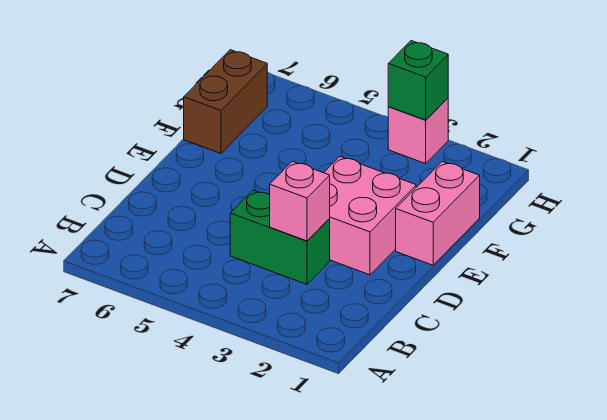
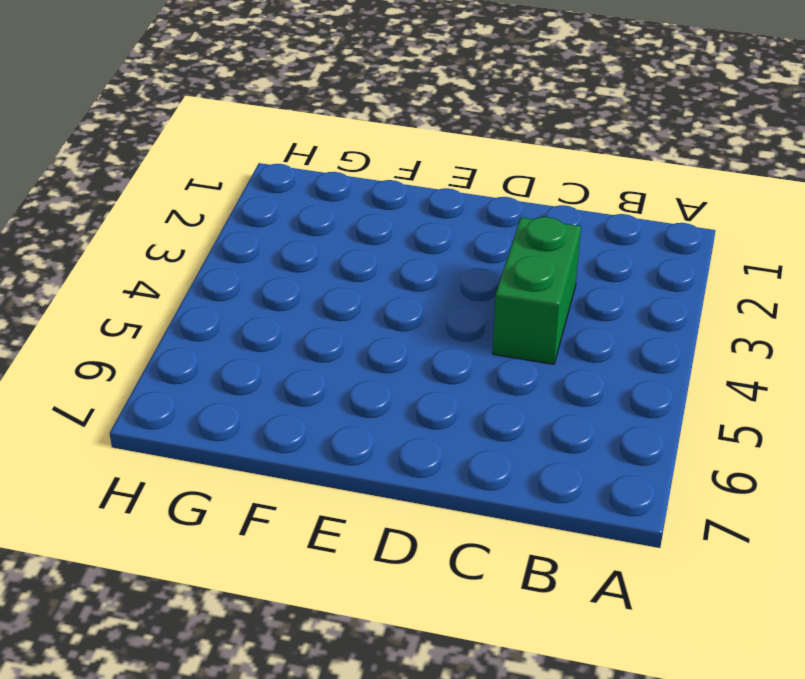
none -> pink brick D2:E3 level 1
none -> pink brick E1:F1 level 1

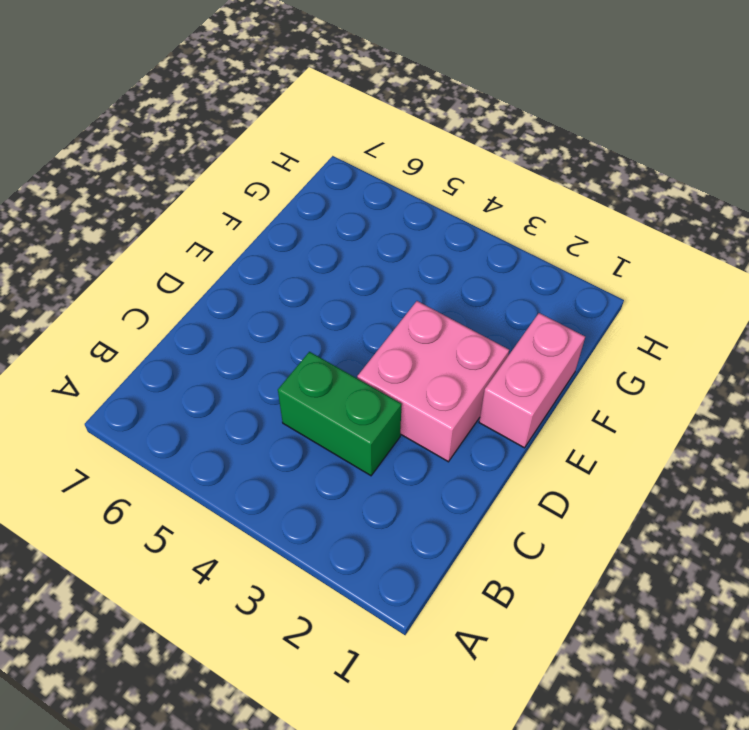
none -> brown brick F7:G7 level 1
none -> pink brick H3 level 1

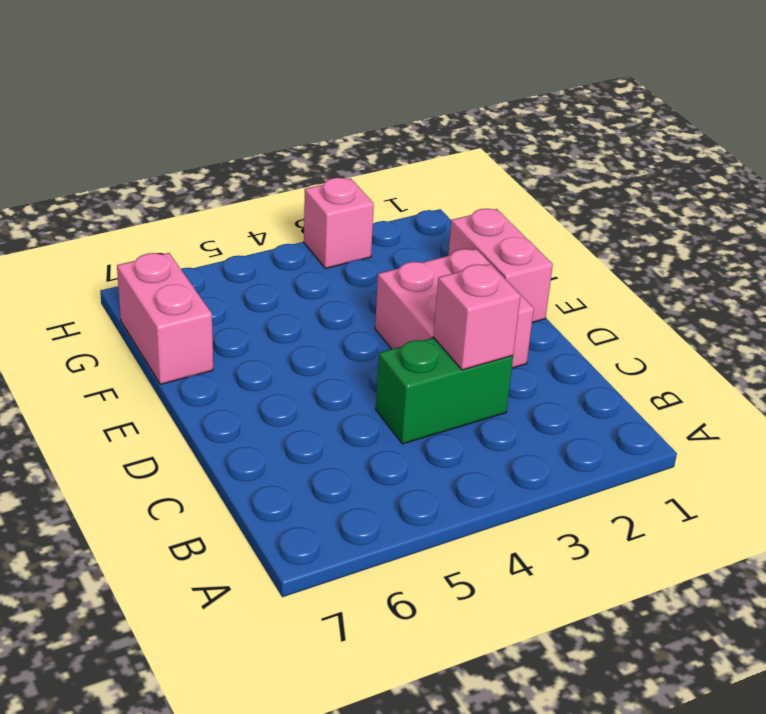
pink brick F7:G7 level 1 -> brown brick F7:G7 level 1
none -> green brick H3 level 2

